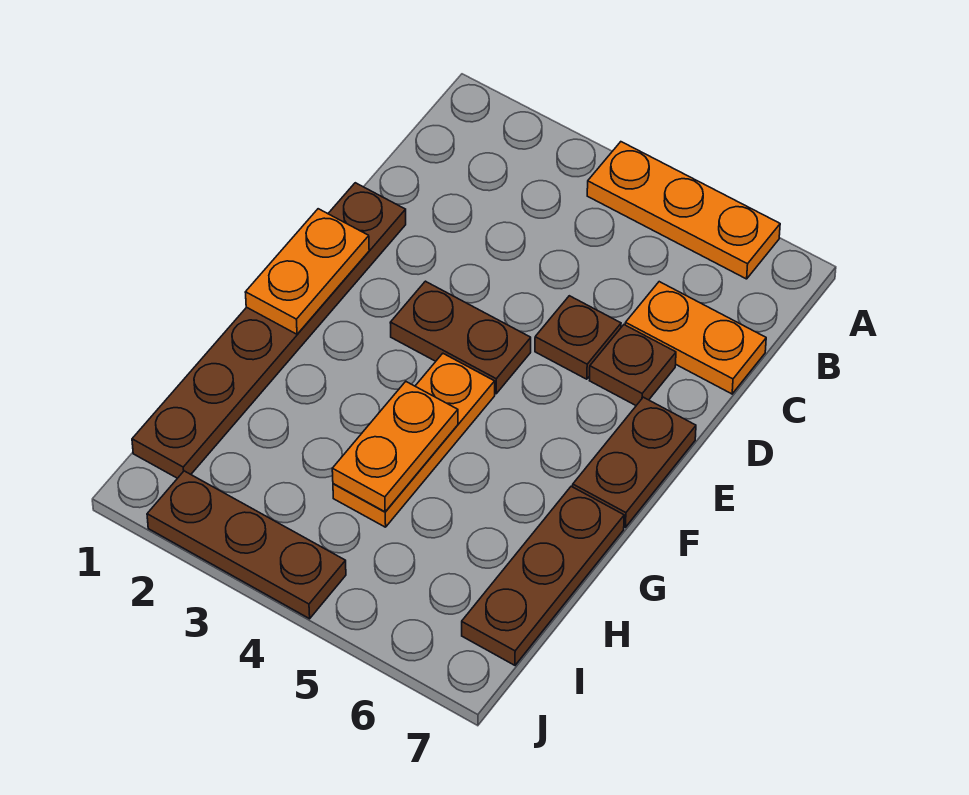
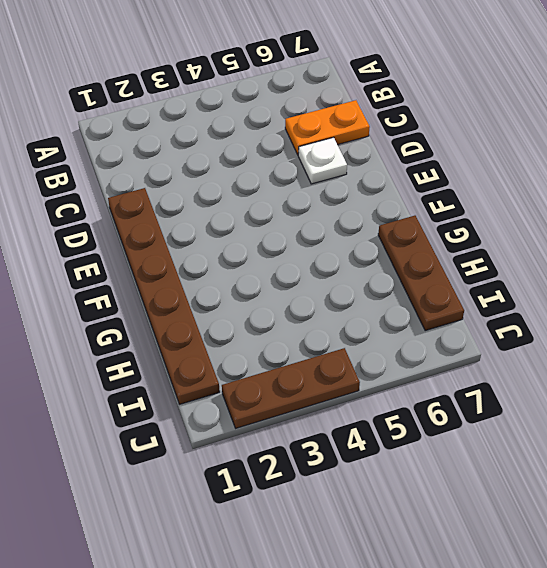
white plate D6 level 1 -> brown plate D6 level 1
none -> orange plate A4:A6 level 1
none -> brown plate D5 level 1
none -> brown plate E3:E4 level 1

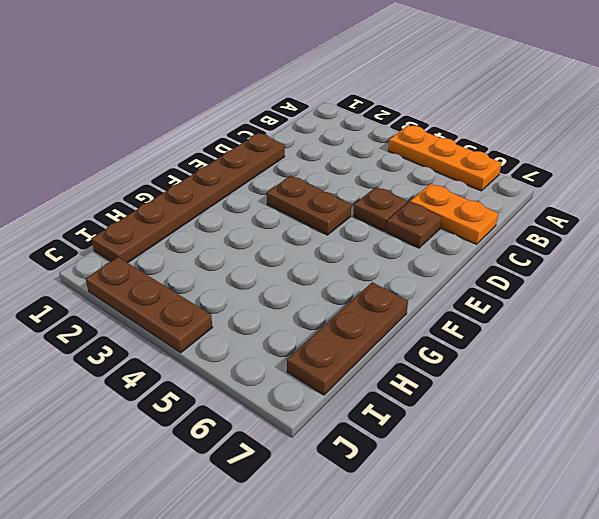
none -> brown plate E7:F7 level 1
none -> orange plate F4:H4 level 1
none -> orange plate E1:F1 level 2

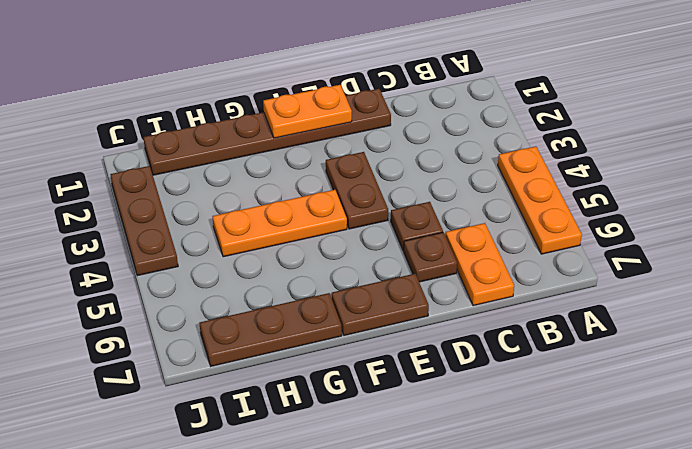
none -> orange plate G4:H4 level 2

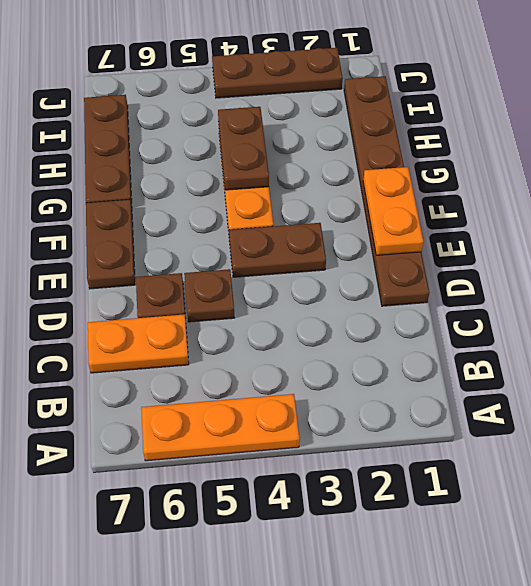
brown plate G4:H4 level 2 -> orange plate G4:H4 level 2

